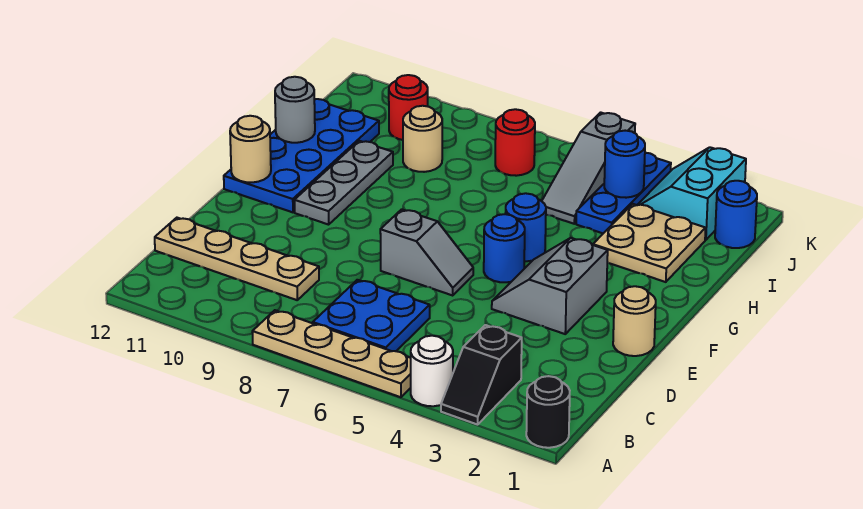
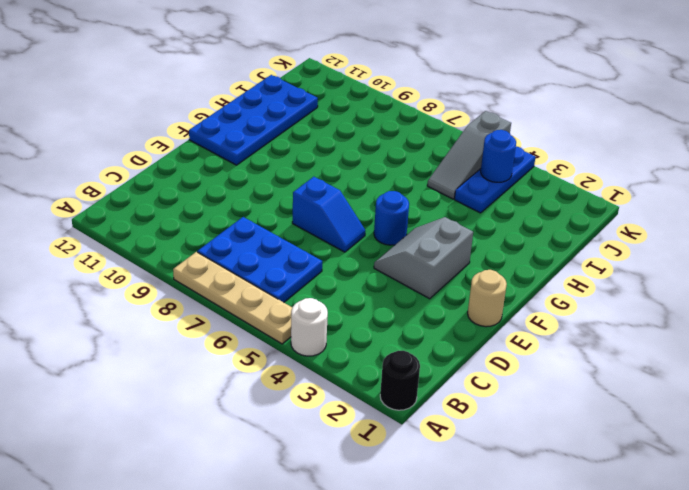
blue plate B6:C8 level 1 -> blue plate B6:C7 level 1
blue slope E6:E7 level 1 top 7 -> grey slope E6:E7 level 1 top 7
none -> black slope A3:B3 level 1 top B
none -> tan plate C9:C12 level 1
none -> grey plate F10:H10 level 1

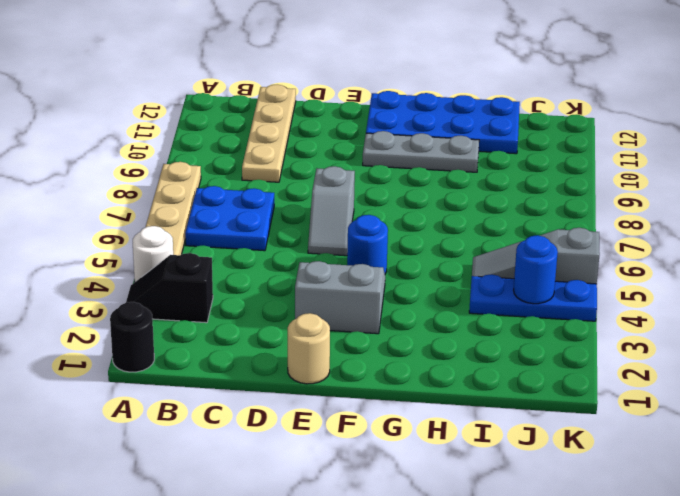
none -> blue round brick G5 level 1
none -> tan plate H2:I3 level 1
none -> tan round brick I9 level 1

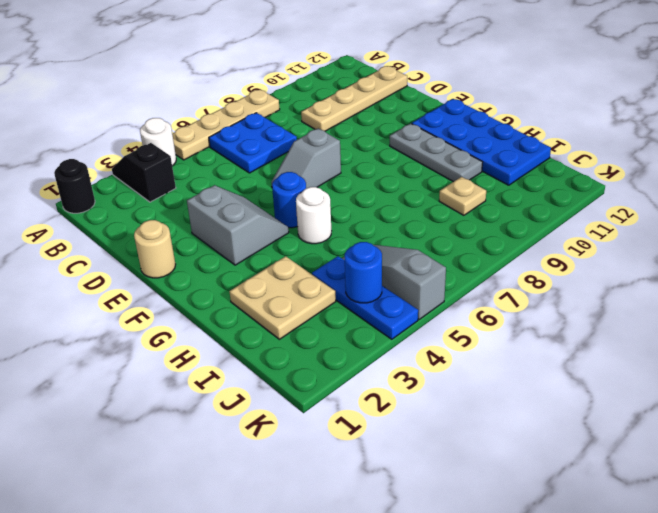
white round brick G5 level 1 -> blue round brick G5 level 1
tan plate I9 level 1 -> tan round brick I9 level 1
none -> blue round brick J1 level 1
none -> cyan slope J2:K3 level 1 top 2
none -> red round brick J7 level 1

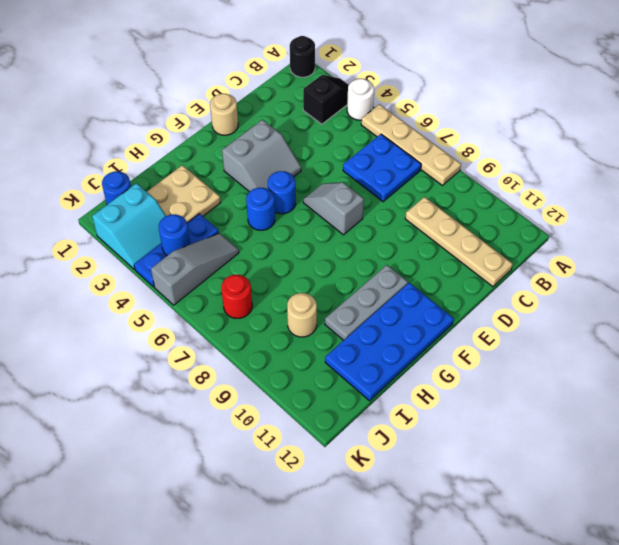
none -> red round brick J10 level 1
none -> tan round brick F12 level 2
none -> grey round brick H12 level 2

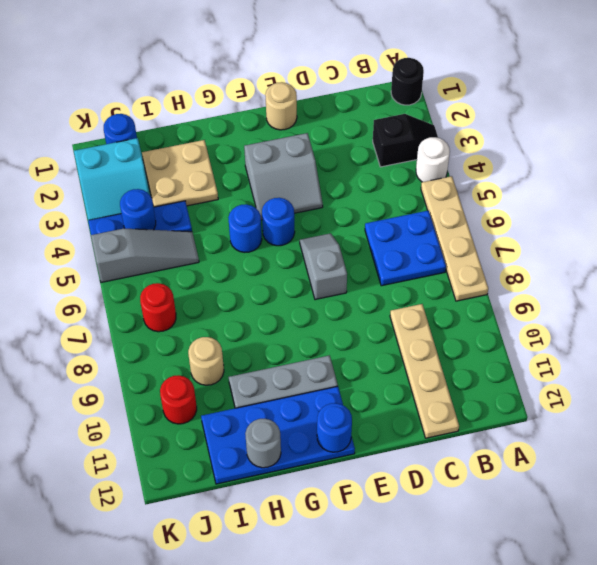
blue round brick F12 level 2 -> tan round brick F12 level 2

